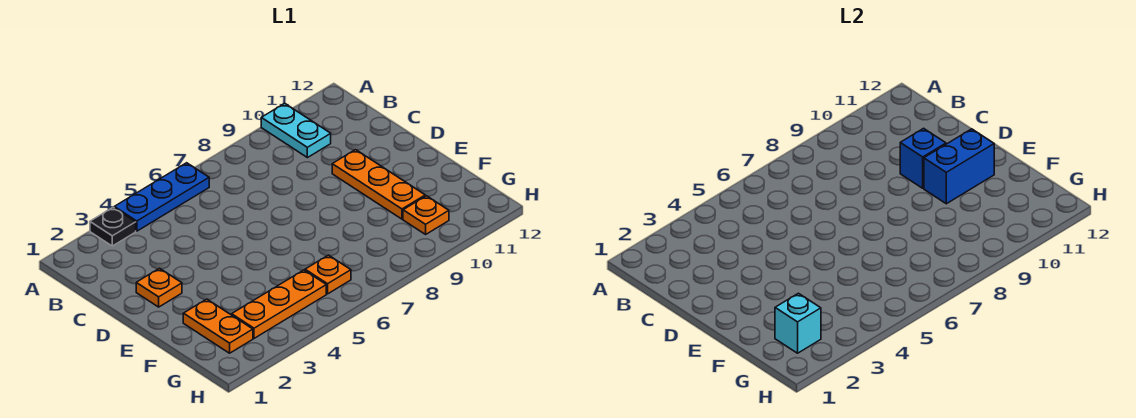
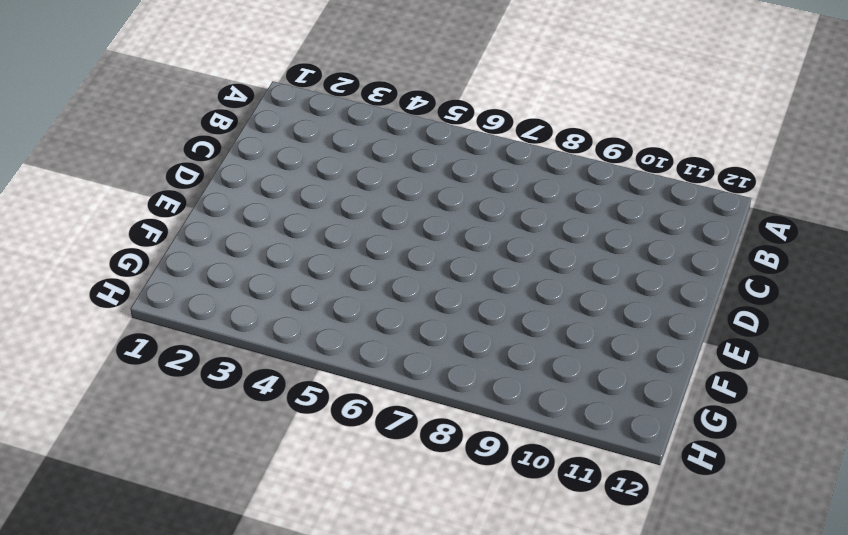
none -> black plate A3 level 1
none -> blue plate A4:A6 level 1
none -> cyan plate A10:B10 level 1

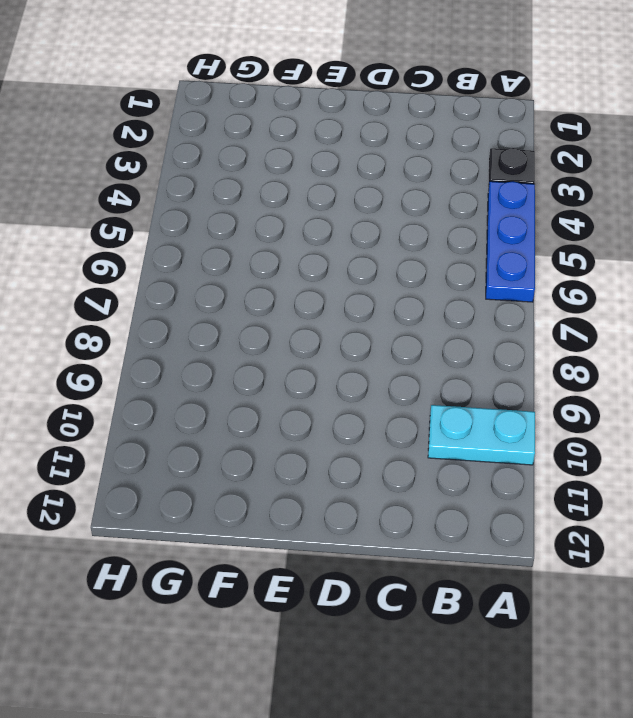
none -> orange plate D2 level 1
none -> orange plate D10:F10 level 1
none -> orange plate F2:G2 level 1

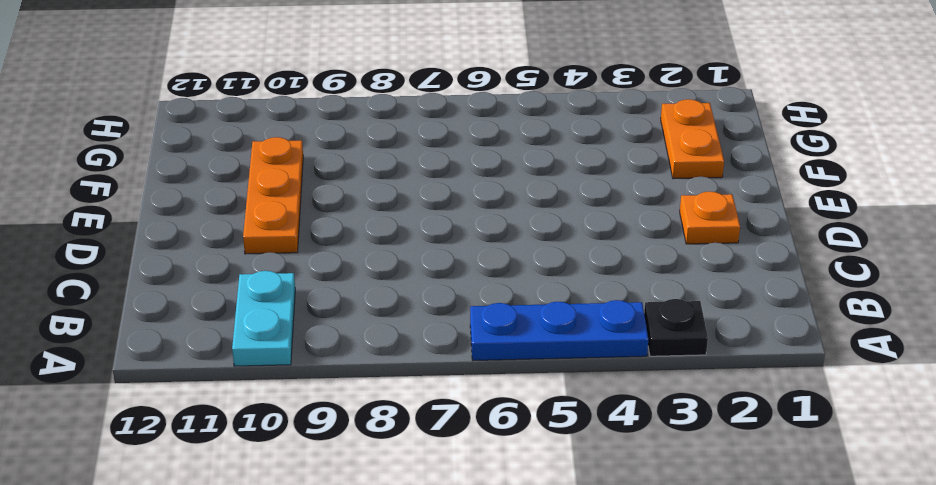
none -> orange plate G3:G5 level 1
none -> orange plate G6 level 1
none -> orange plate G10 level 1

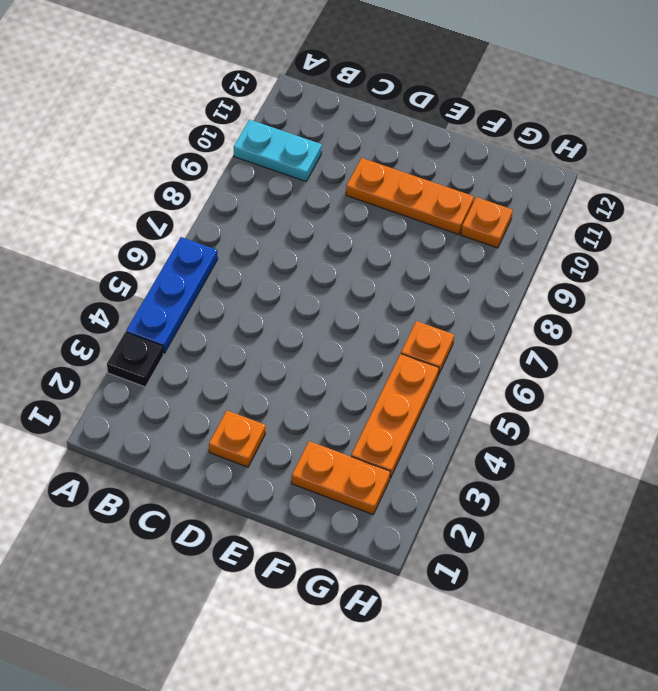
none -> blue brick D10 level 2
none -> blue brick E10:E11 level 2
none -> cyan brick G2 level 2

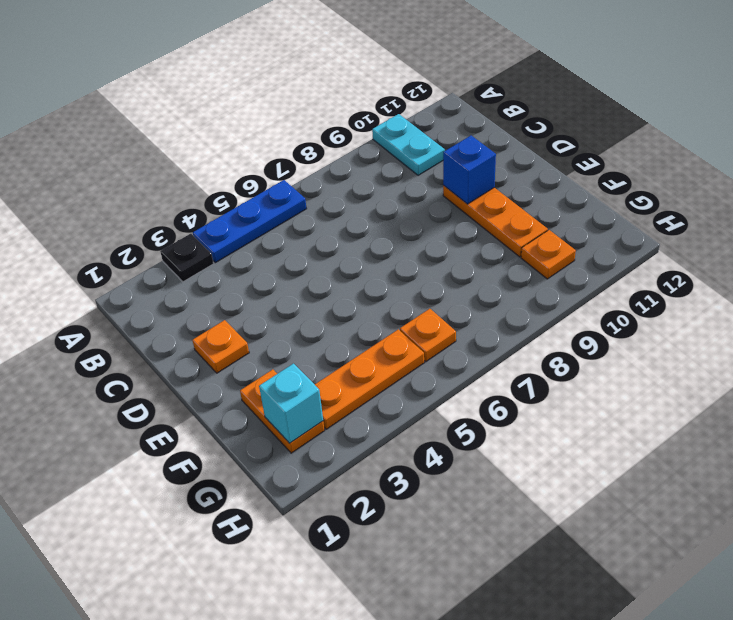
none -> blue brick E10:E11 level 2

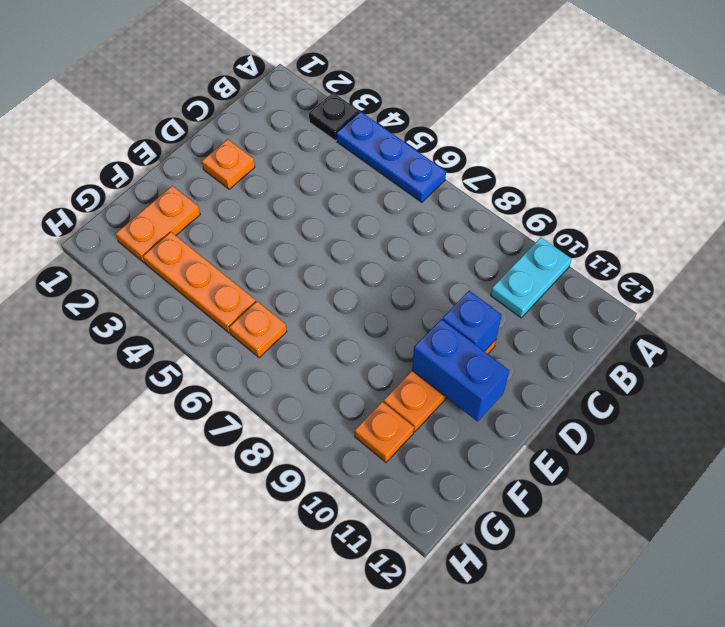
none -> cyan brick G2 level 2

